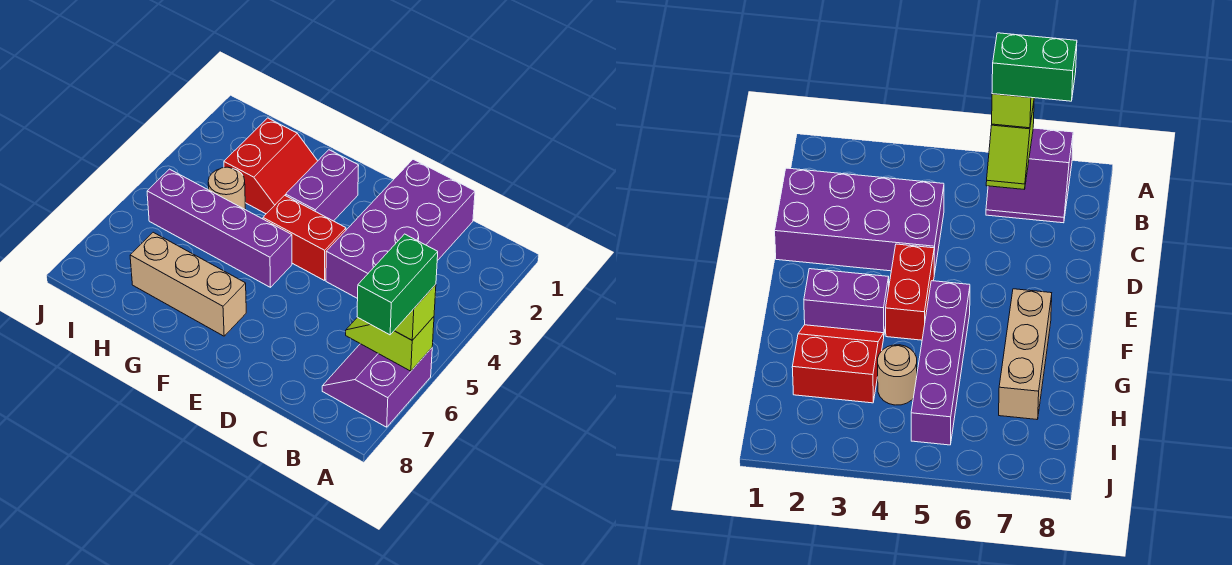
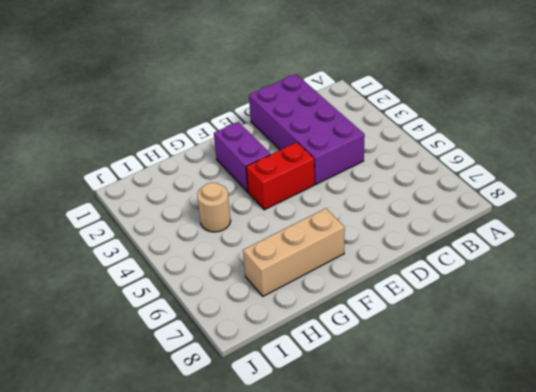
none -> purple slope A6:B7 level 1 top A
none -> purple brick F5:I5 level 1

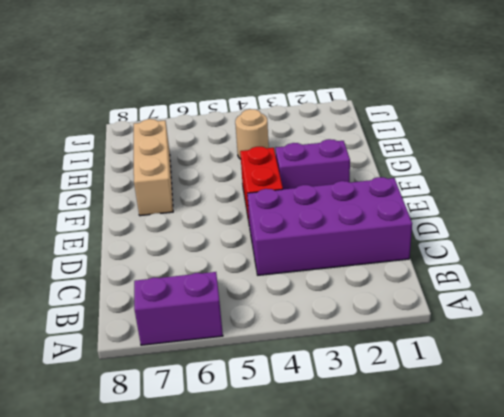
none -> purple brick F5:I5 level 1
none -> red slope G2:H3 level 1 top H

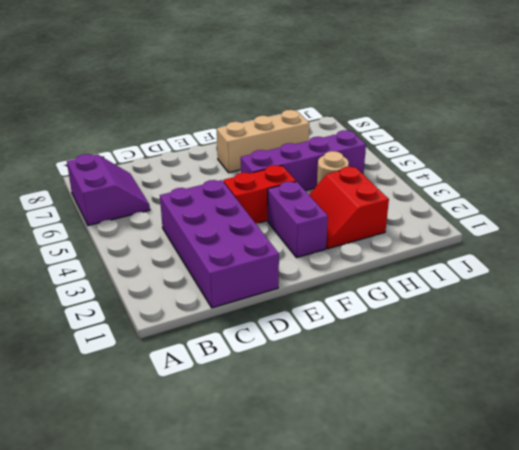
none -> lime slope A6:B6 level 2 top A
none -> lime brick A6 level 3

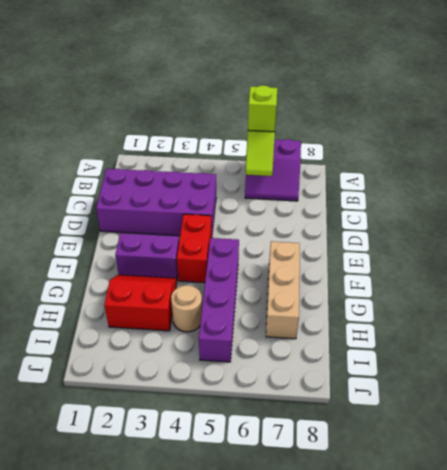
none -> green brick A6:A7 level 4

